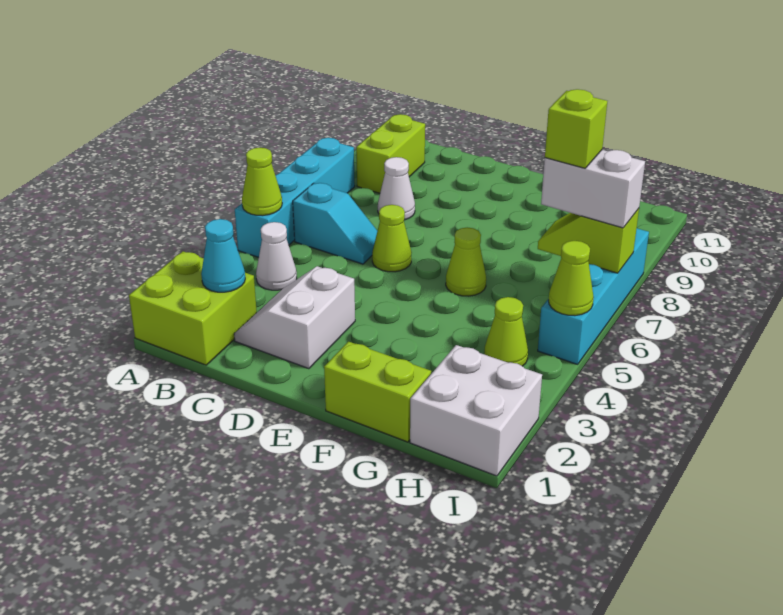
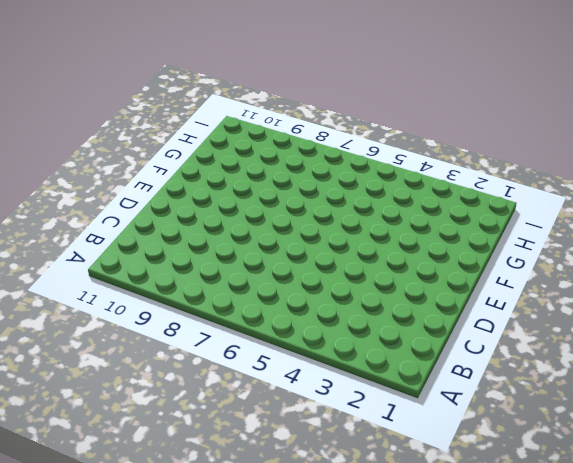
none -> lime brick A1:B2 level 1
none -> cyan brick A5:A8 level 1
none -> white cone B4 level 1

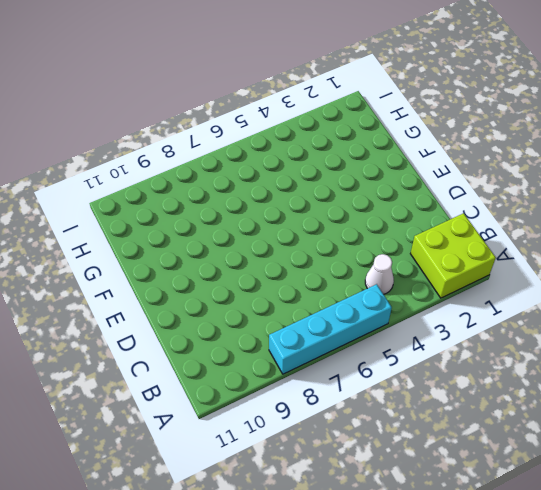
none -> cyan slope B6:C6 level 1 top B
none -> lime brick B9:B10 level 1
none -> white slope C2:D3 level 1 top D

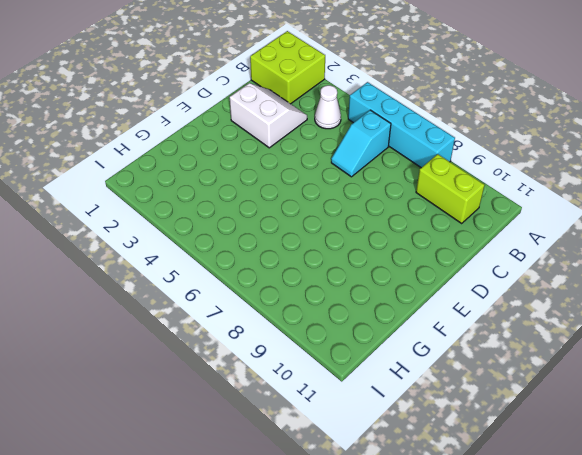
none -> white cone C8 level 1
none -> lime cone D6 level 1
none -> lime brick F1:G1 level 1

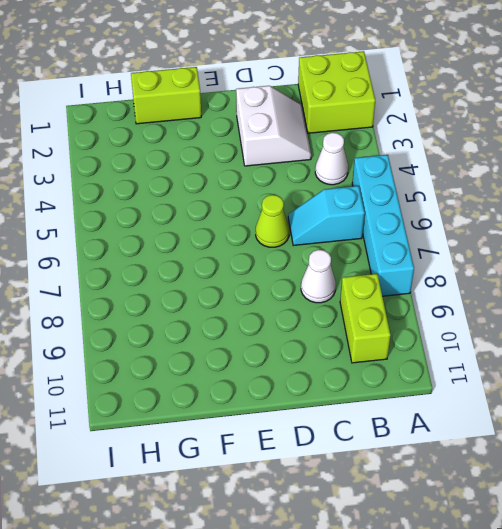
none -> lime cone F6 level 1
none -> white brick H1:I2 level 1
none -> lime cone H4 level 1

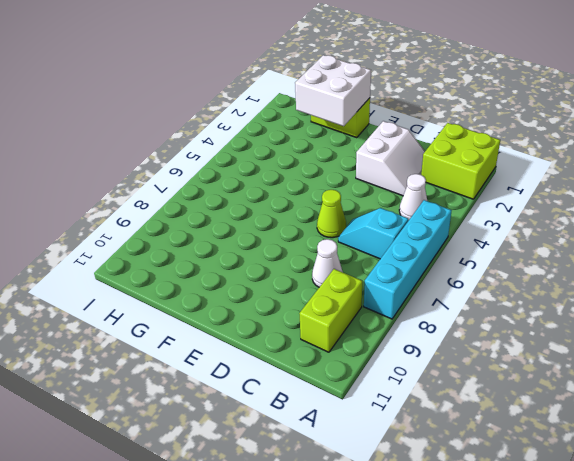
white brick F1:G2 level 2 -> white brick H1:I2 level 1
none -> lime cone F6 level 1
none -> lime cone H4 level 1
none -> cyan brick I5:I8 level 1

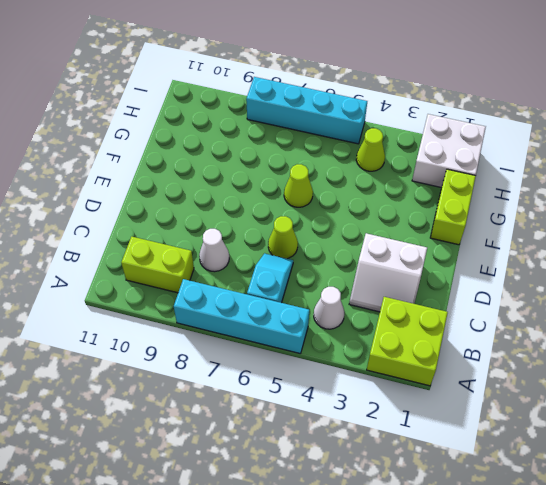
none -> lime cone A5 level 2
none -> cyan cone B2 level 2
none -> lime slope H7:I7 level 2 top I

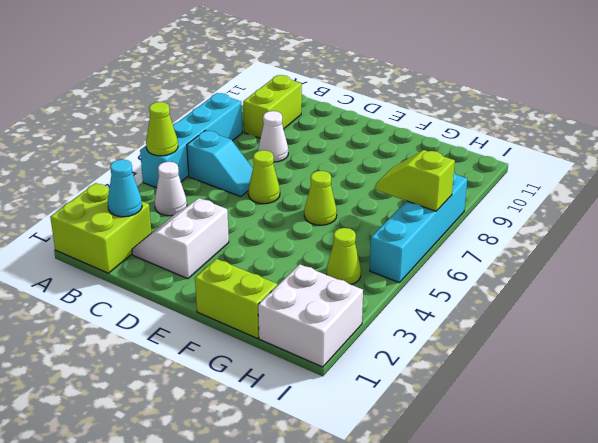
none -> lime cone I5 level 2
none -> white brick H7:I7 level 3
none -> lime brick H7 level 4

